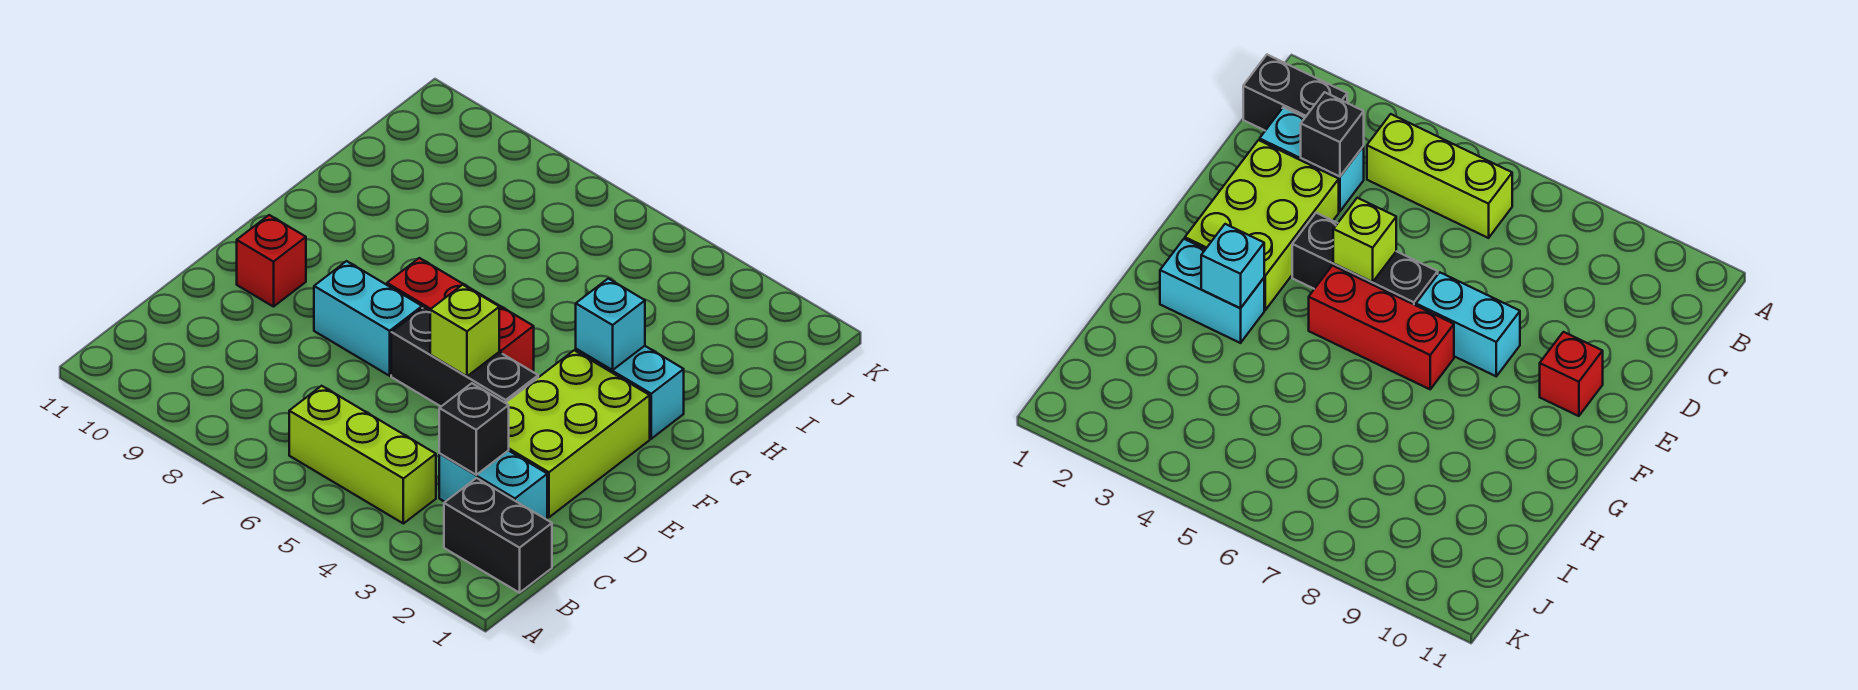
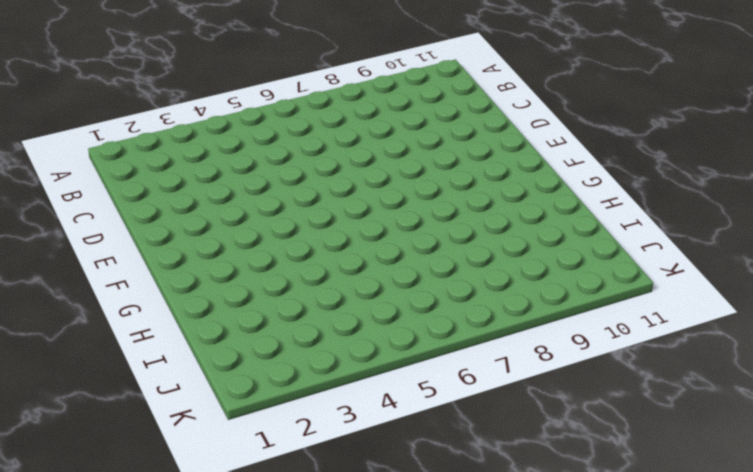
none -> black brick B1:B2 level 1
none -> lime brick B4:B6 level 1
none -> cyan brick C2:C3 level 1

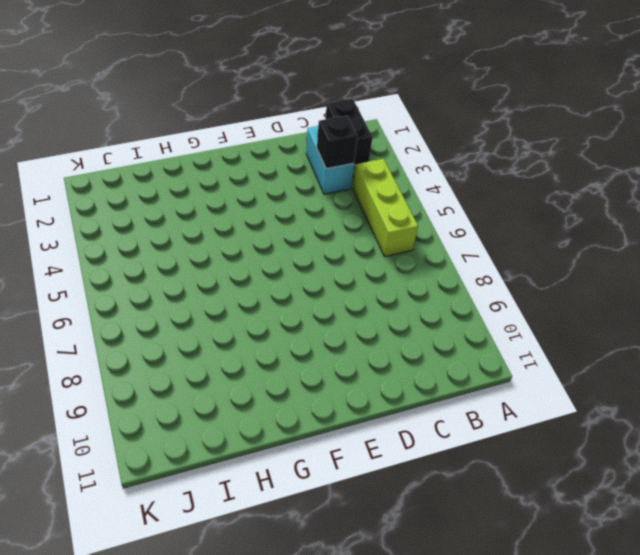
none -> lime brick D2:F3 level 1
none -> black brick E4:E6 level 1
none -> cyan brick E7:E8 level 1

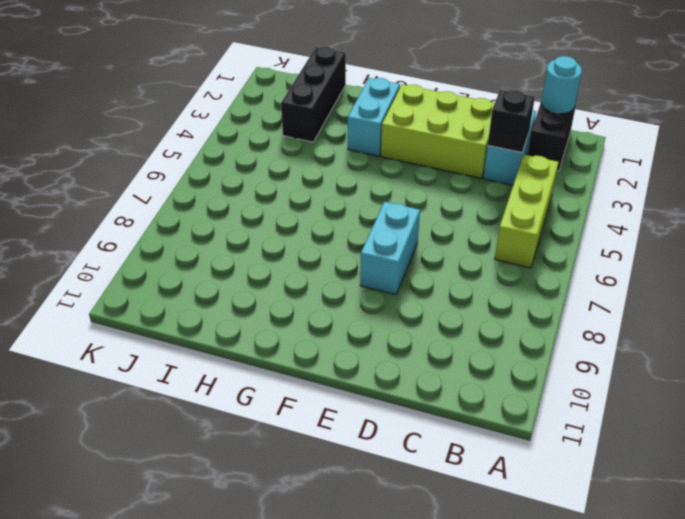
cyan round brick B1 level 2 -> none
black brick I1:I3 level 1 -> black brick E4:E6 level 1
none -> red brick E10 level 1
none -> red brick F5:F7 level 1
none -> lime brick E5 level 2

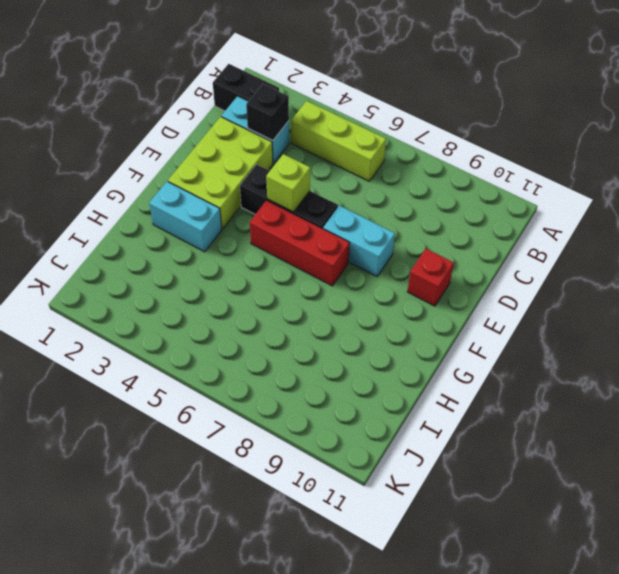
none -> cyan brick G3 level 2

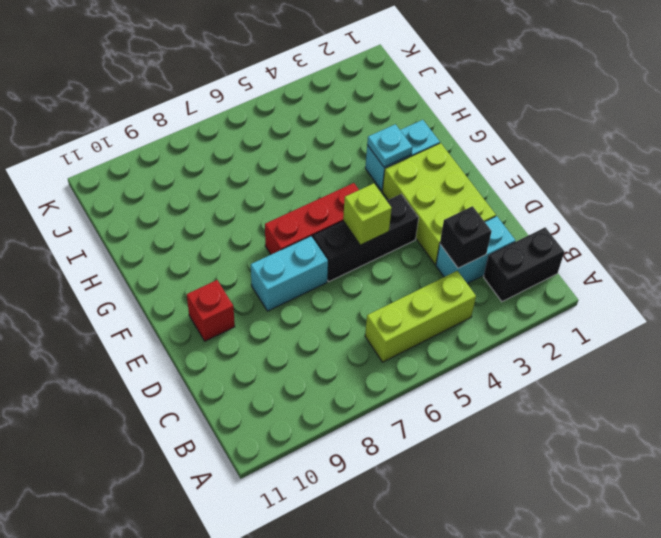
cyan plate G3 level 2 -> cyan brick G3 level 2

